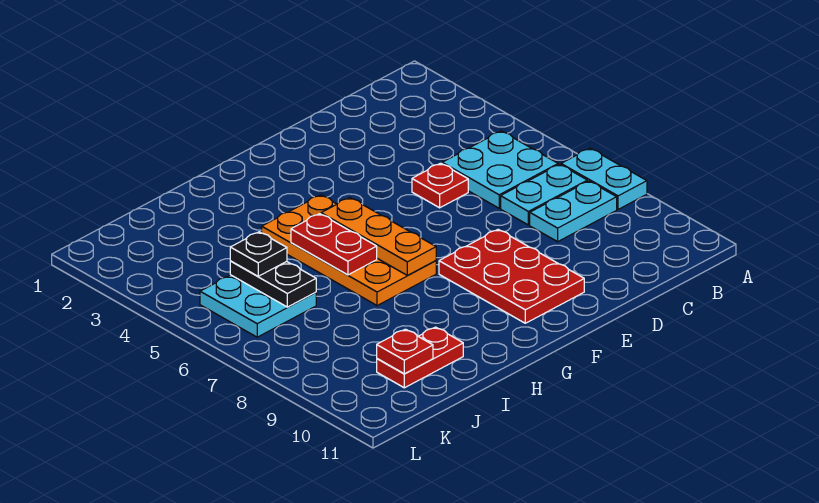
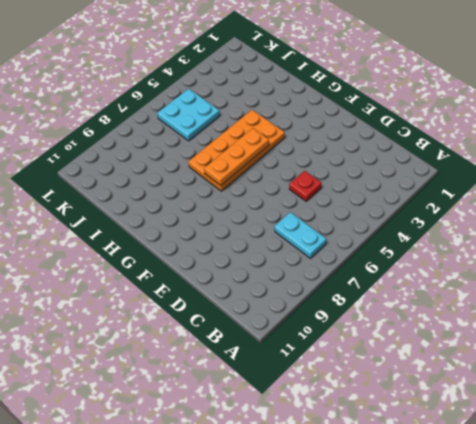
none -> cyan plate A7:A8 level 1
none -> cyan plate B5:C6 level 1
none -> cyan plate B8:C8 level 1

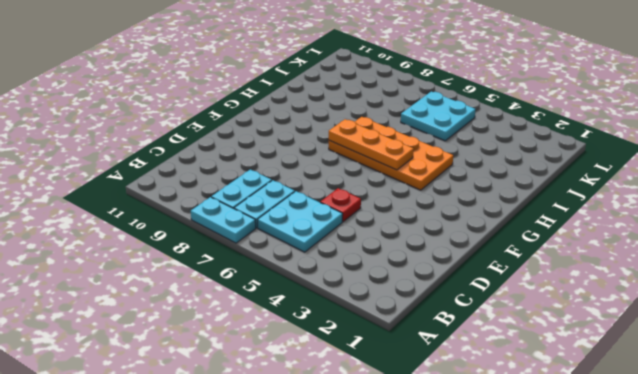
none -> red plate E8:F10 level 1
none -> red plate I10:J10 level 1
none -> red plate H5:H6 level 2

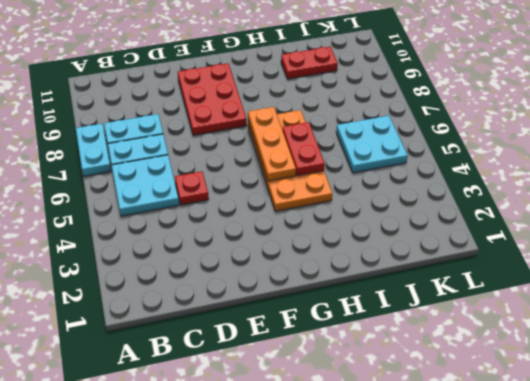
none -> black plate J5:J6 level 2
none -> red plate J10 level 2
none -> black plate J5 level 3

